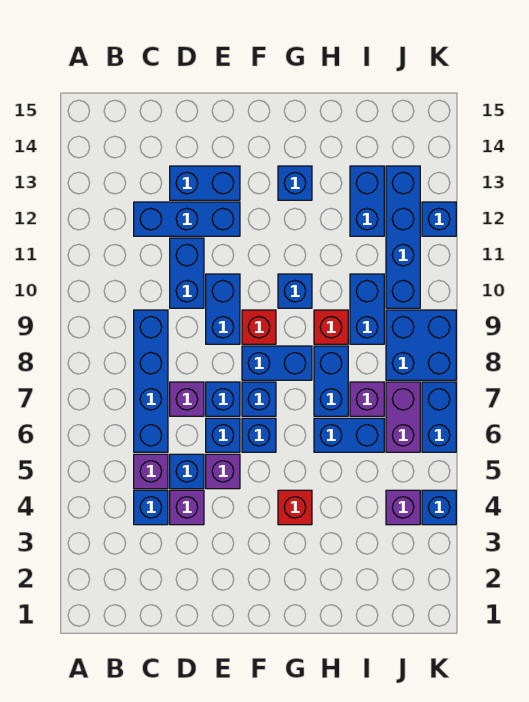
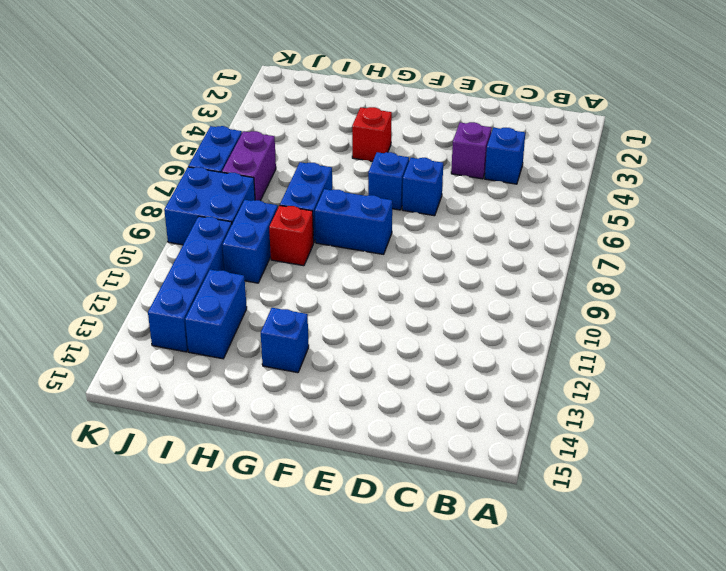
none -> purple brick C5 level 1
none -> blue brick C6:C9 level 1
none -> blue brick C12:E12 level 1
none -> blue brick D5 level 1

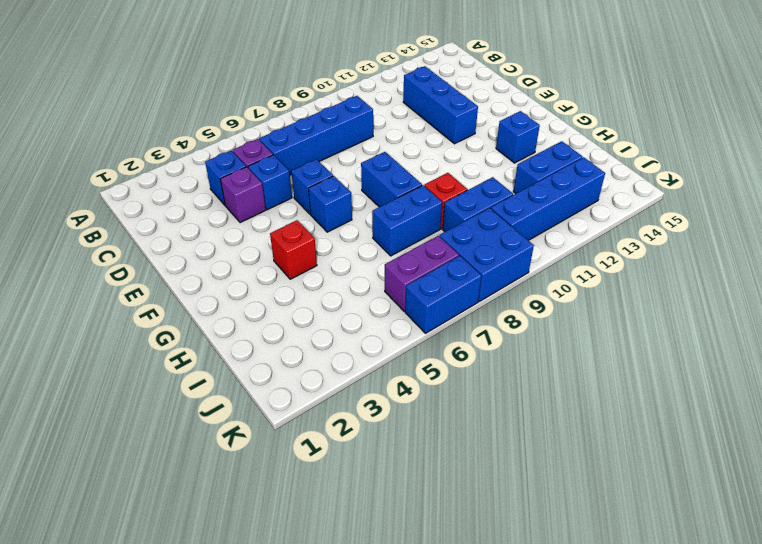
none -> purple brick D7 level 1
none -> blue brick D10:D11 level 1
none -> blue brick D13:E13 level 1
none -> purple brick E5 level 1

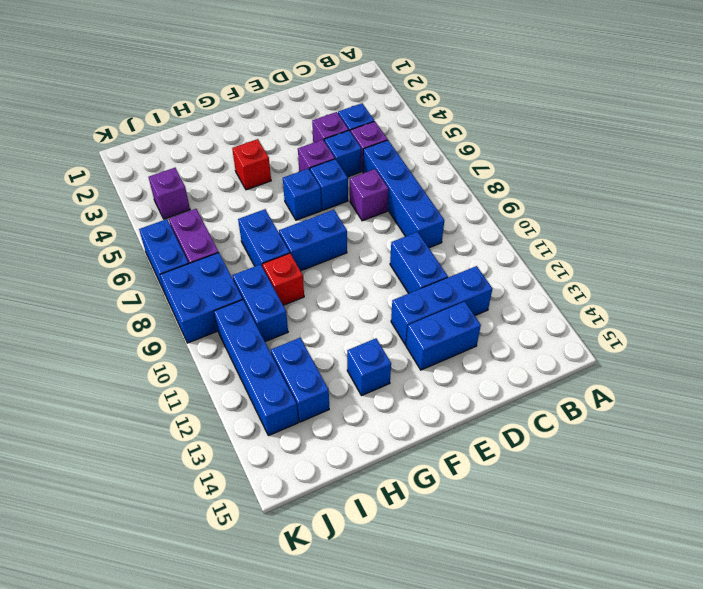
none -> blue brick E7 level 1
none -> blue brick E9:E10 level 1
none -> blue brick F7 level 1
none -> red brick F9 level 1

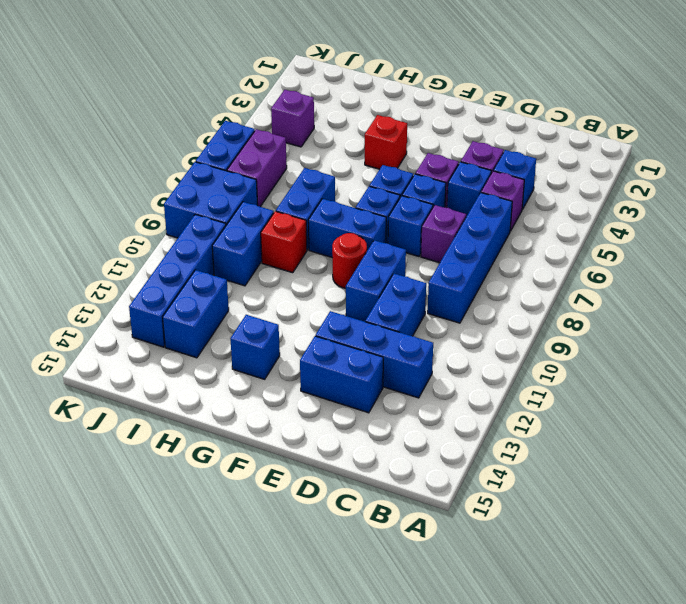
red round brick F9 level 1 -> red brick F9 level 1
none -> blue brick G10 level 1
none -> blue brick H6:I6 level 1
none -> purple brick I7 level 1
none -> blue brick K4 level 1

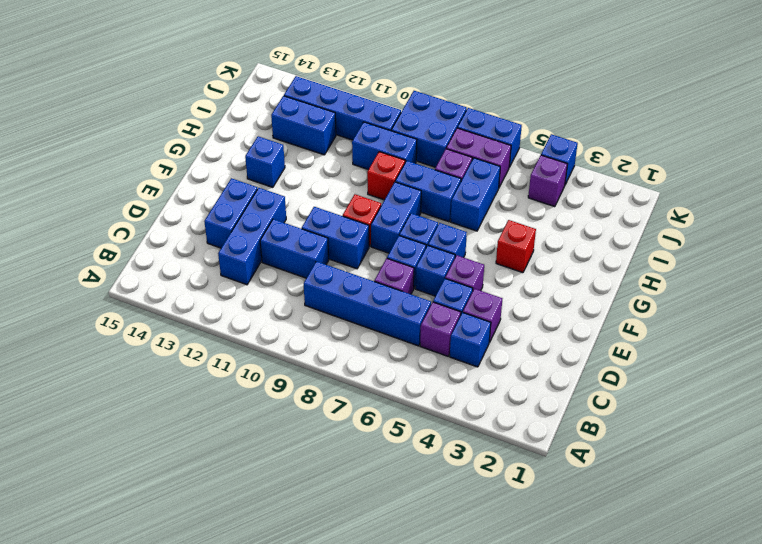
none -> blue brick G10 level 1
none -> blue brick K12 level 1

